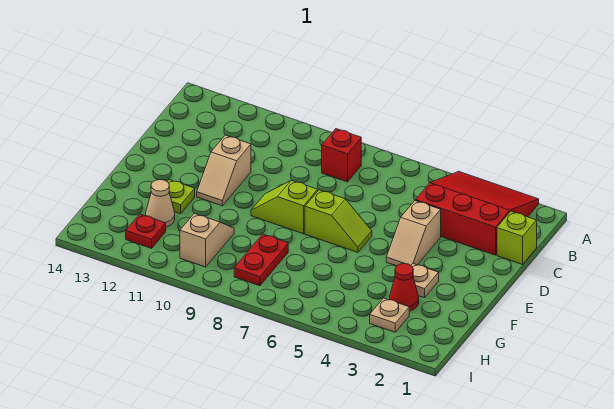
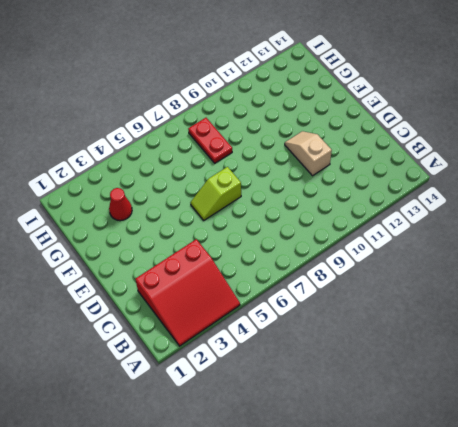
none -> red brick B8 level 1
none -> lime brick C1 level 1
none -> tan slope D4:E4 level 1 top D

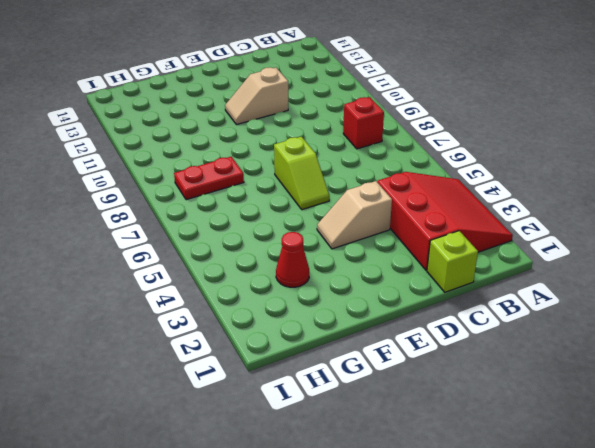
none -> lime slope E8:E9 level 1 top 8
none -> tan plate F3 level 1
none -> lime plate F12 level 1

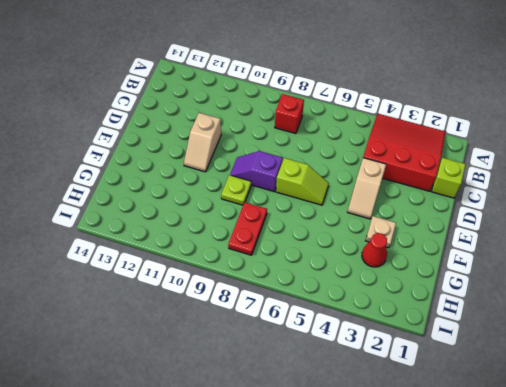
purple slope E8:E9 level 1 top 8 -> lime slope E8:E9 level 1 top 8
lime plate F9 level 1 -> lime plate F12 level 1
none -> tan slope G10:H10 level 1 top H
none -> tan cone G12 level 1
none -> tan plate H3 level 1

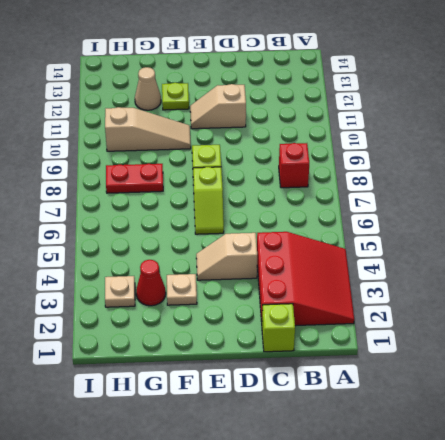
tan slope F10:H10 level 1 top H -> tan slope G10:H10 level 1 top H
none -> red plate H12 level 1

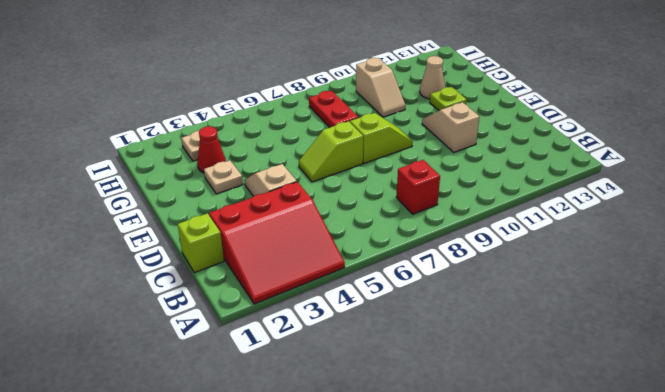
none -> red plate H12 level 1

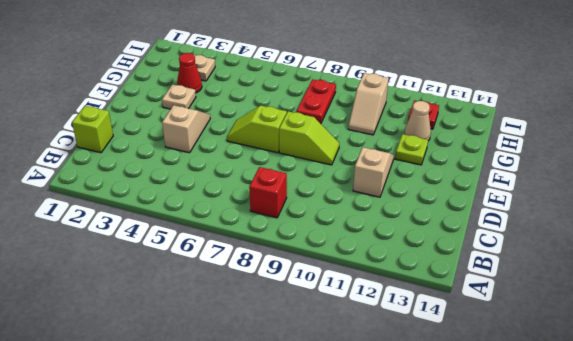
none -> red slope A2:C4 level 1 top C

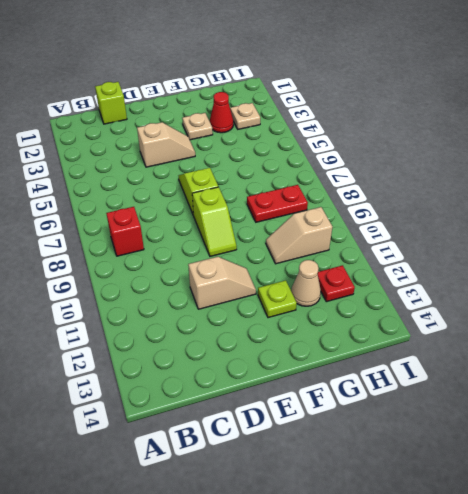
none -> red slope A2:C4 level 1 top C

